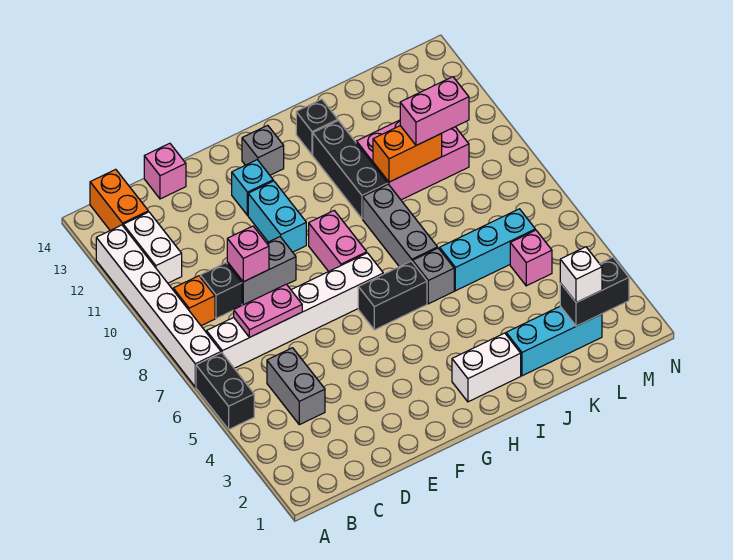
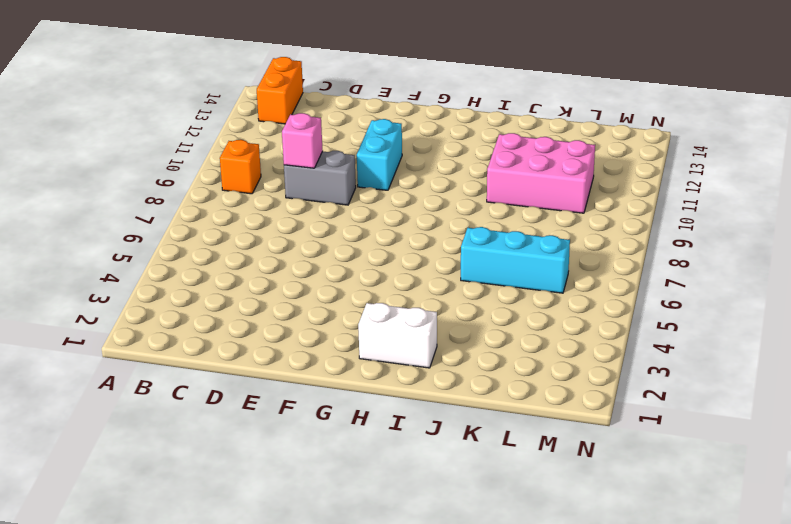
none -> black brick A5:A6 level 1
none -> white brick A7:A12 level 1
none -> white brick B7:G7 level 1
none -> white brick B11:B12 level 1

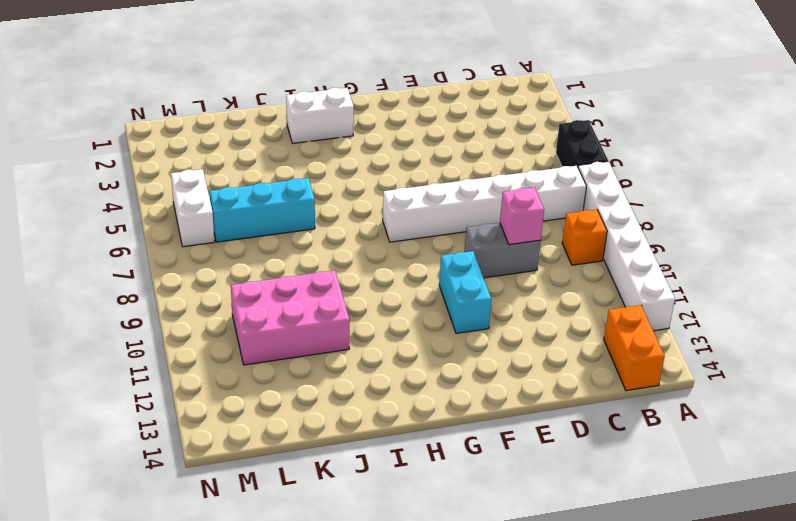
white brick M5:M6 level 1 -> white brick B11:B12 level 1
none -> grey brick C4:C5 level 1
none -> black brick C9 level 1
none -> pink brick D14 level 1
none -> cyan brick F12 level 1

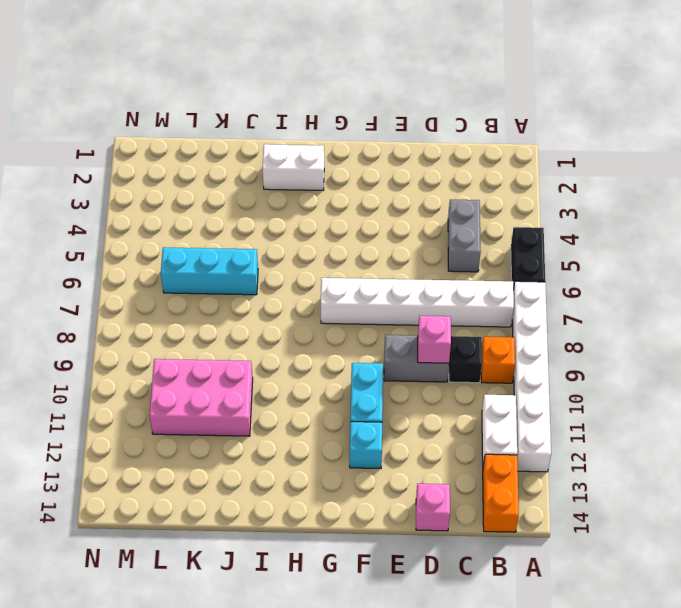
none -> black brick G6:H6 level 1
none -> pink brick G8:G9 level 1
none -> grey brick G13 level 1
none -> grey brick I6 level 1

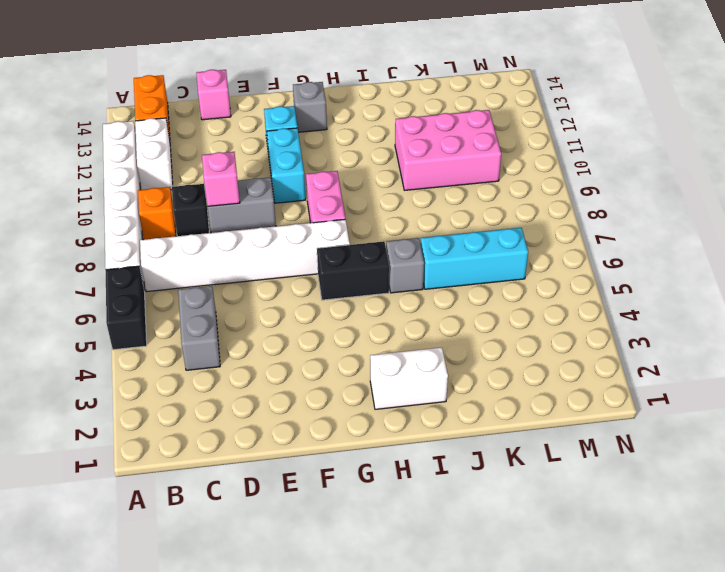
none -> grey brick I7:I9 level 1
none -> black brick I10:I12 level 1
none -> black brick I13 level 1
none -> cyan brick J2:L2 level 1

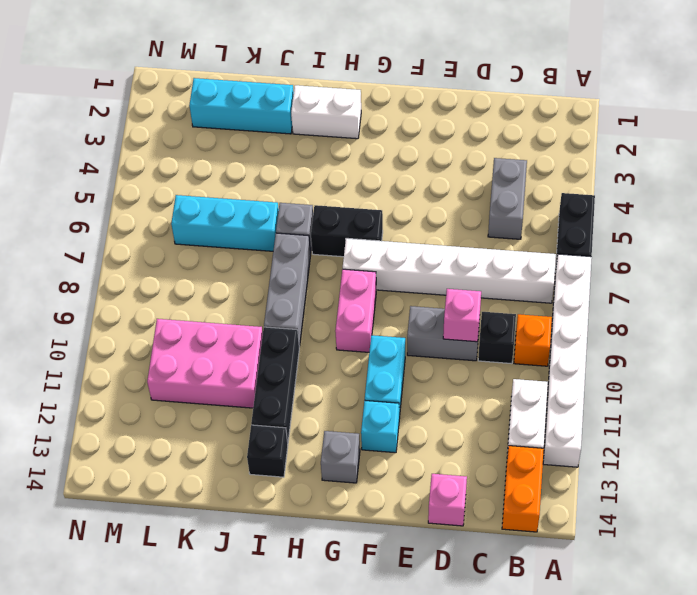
none -> pink brick L5 level 1
none -> pink plate C7:D7 level 2
none -> orange brick J10:K10 level 2
none -> black brick L2:M2 level 2

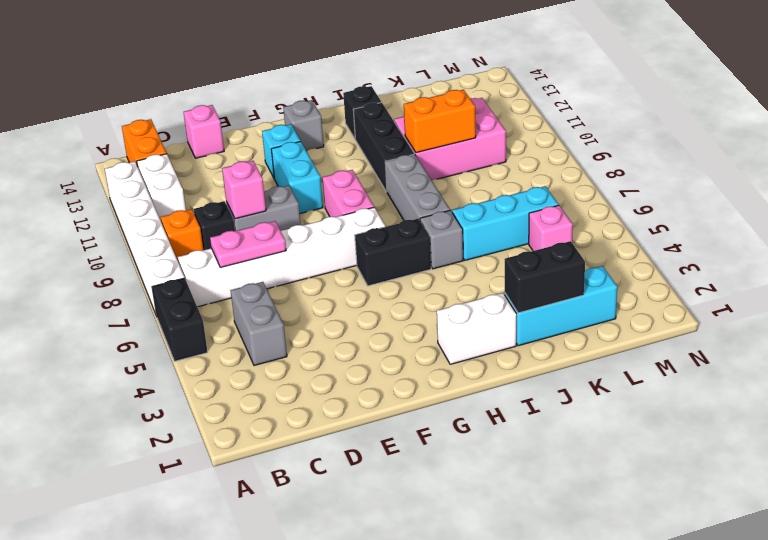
black brick J2:K2 level 2 -> black brick L2:M2 level 2
none -> pink brick K10:L10 level 3
none -> white brick L2 level 3

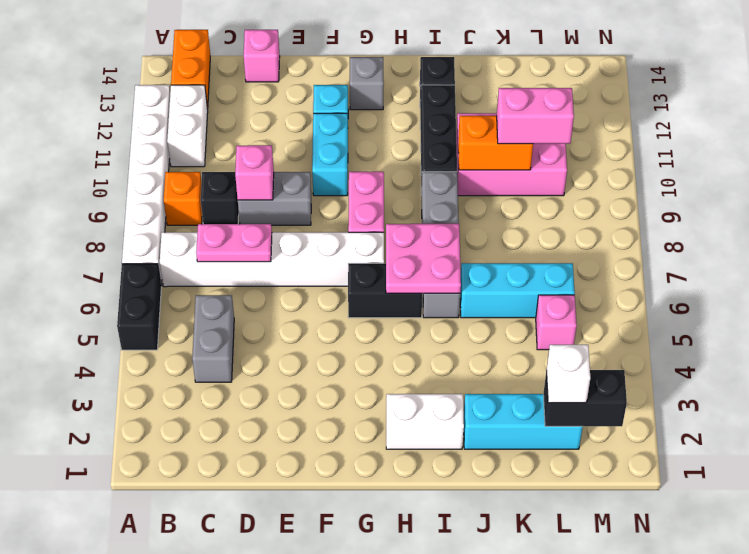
pink plate H6:I7 level 2 -> none

